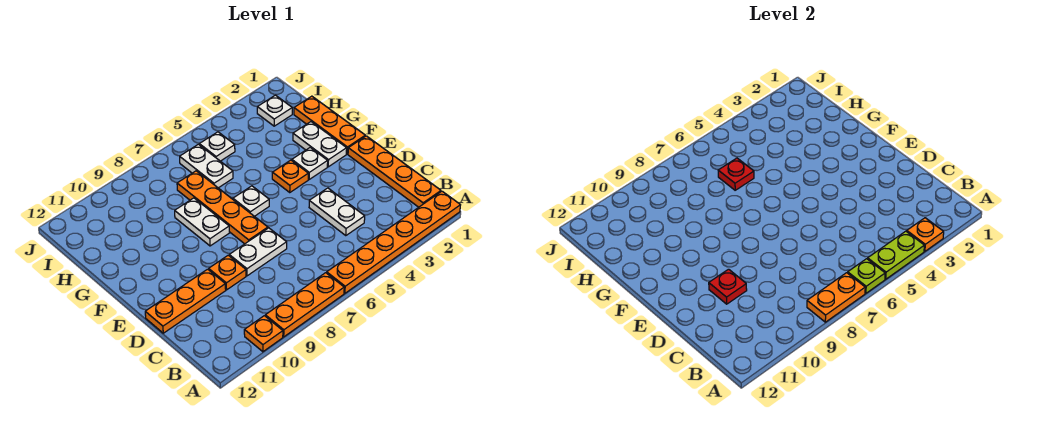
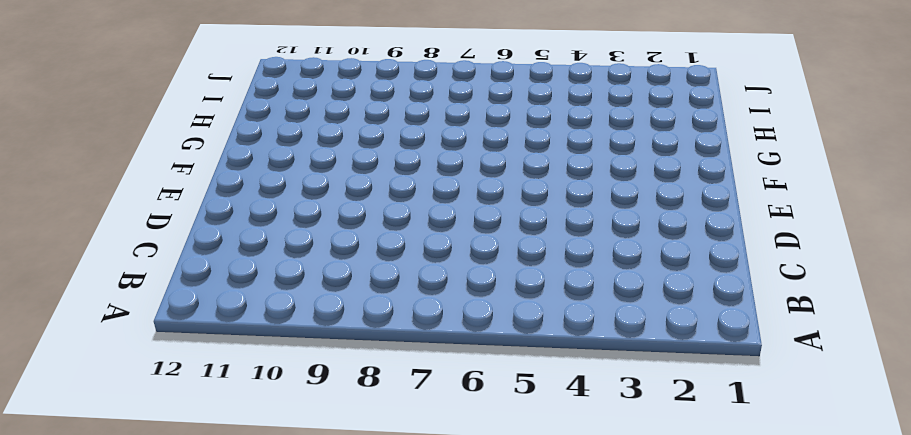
none -> orange plate A1:A6 level 1
none -> orange plate A7:A9 level 1
none -> orange plate A10 level 1

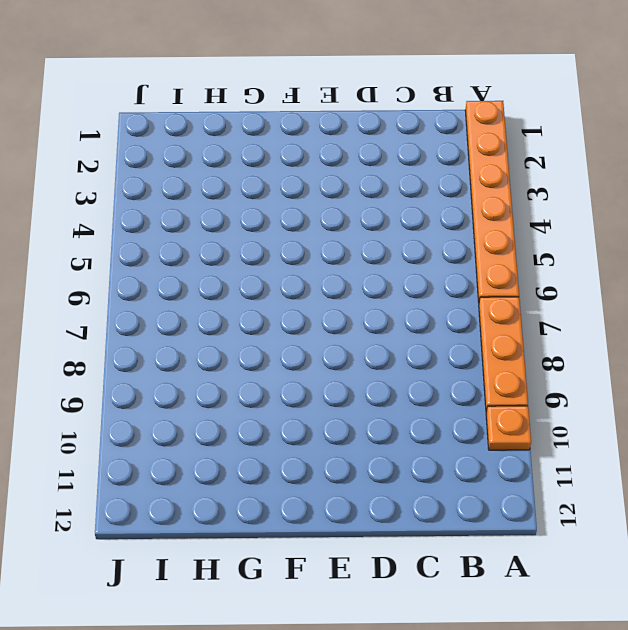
none -> orange plate B1:E1 level 1
none -> white plate C4:D4 level 1
none -> white plate D7:D8 level 1

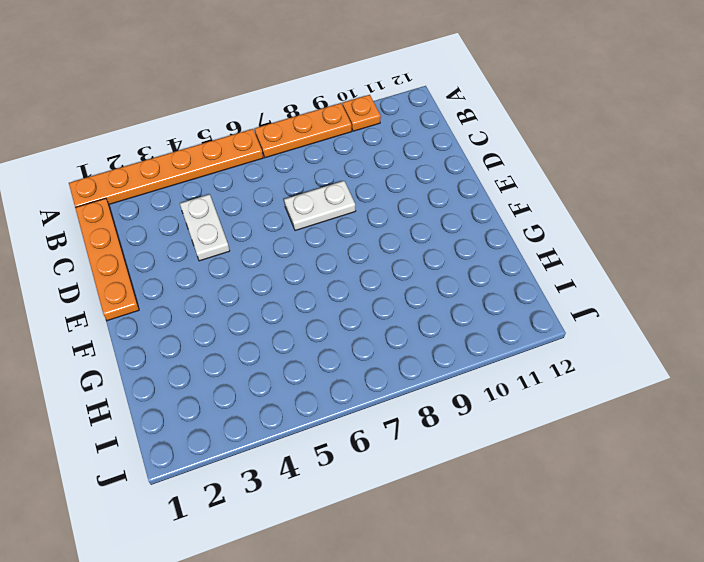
none -> orange plate D9 level 1
none -> orange plate D10:D12 level 1
none -> orange plate E7:H7 level 1

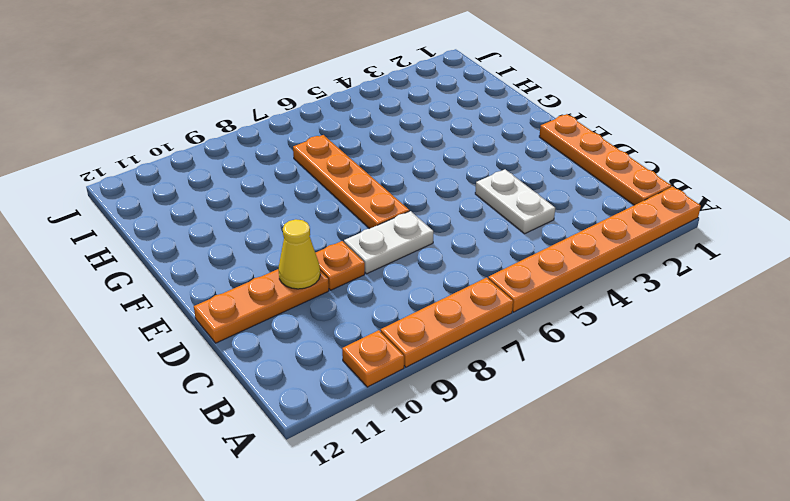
yellow cone D10 level 2 -> red plate D10 level 2
none -> orange plate F1:H1 level 1
none -> white plate F2:G2 level 1
none -> white plate F3 level 1

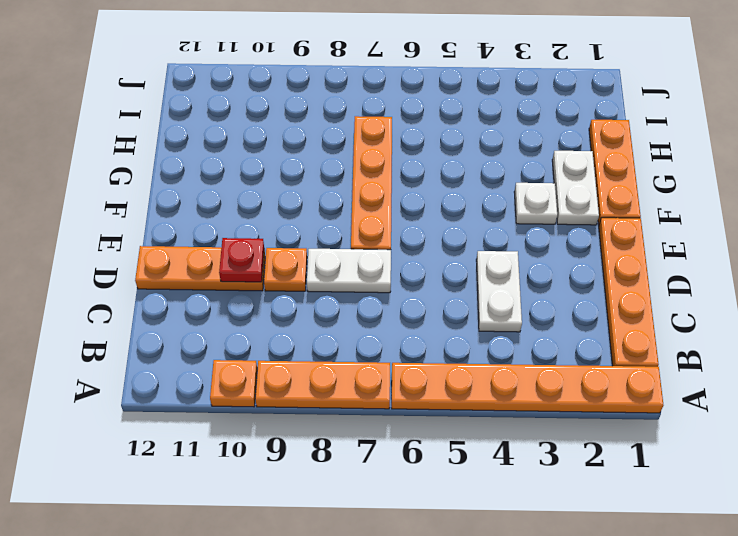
none -> orange plate F4 level 1
none -> white plate F6 level 1
none -> white plate F8:G8 level 1

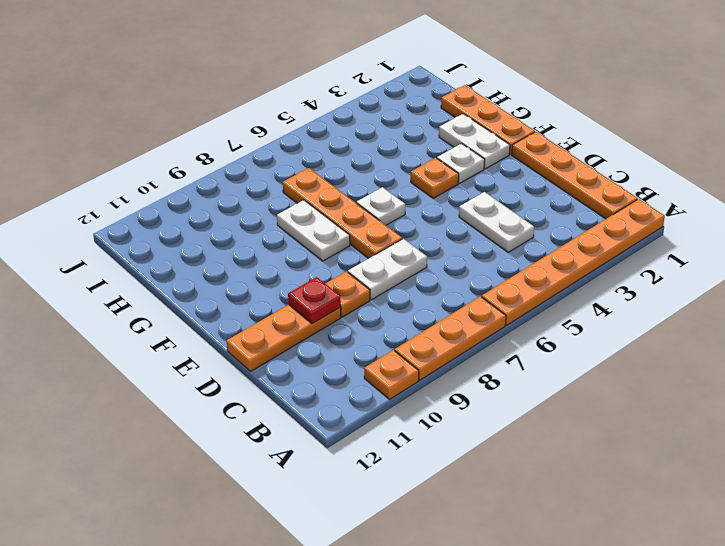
none -> white plate H6:I6 level 1
none -> white plate I2 level 1
none -> white plate I5 level 1

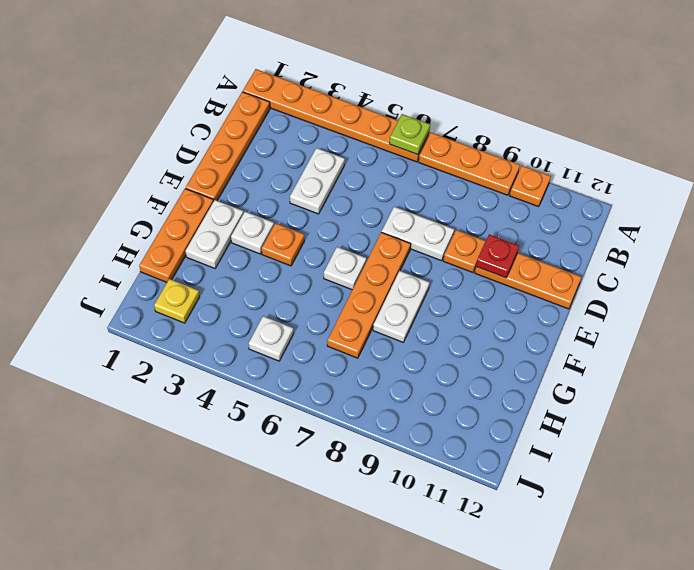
yellow plate I2 level 1 -> white plate I2 level 1
none -> white plate H6:I6 level 1
none -> orange plate A3 level 2
none -> lime plate A4:A5 level 2

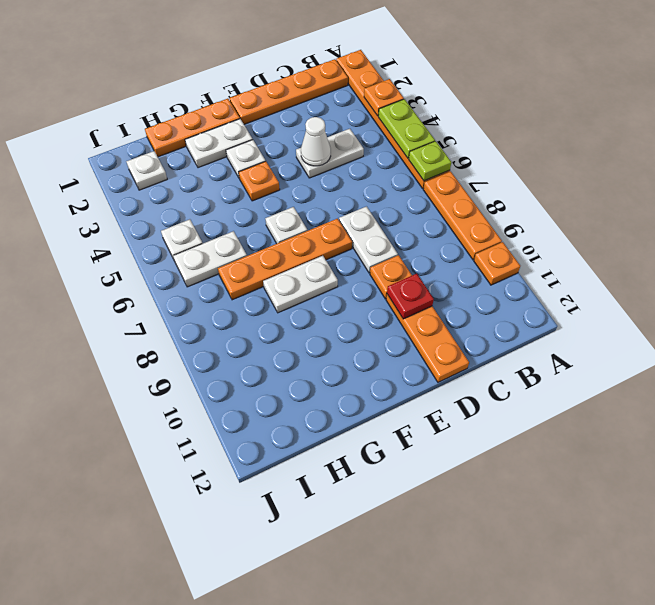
white cone D4 level 2 -> none
none -> orange plate A7:A8 level 2
none -> red plate H6 level 2

